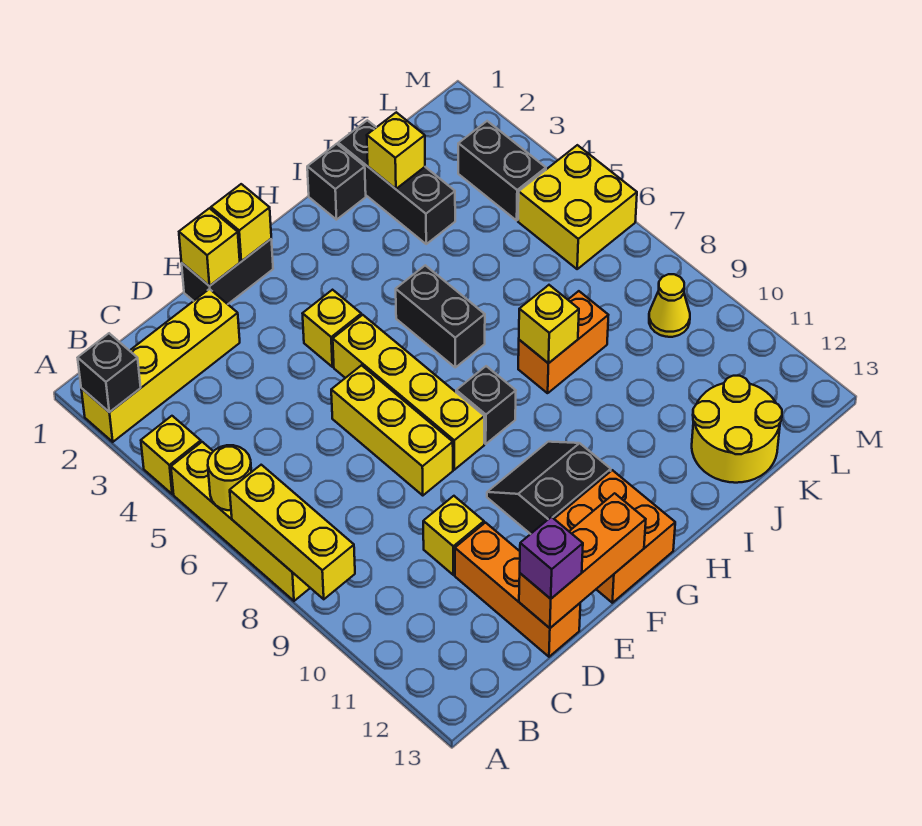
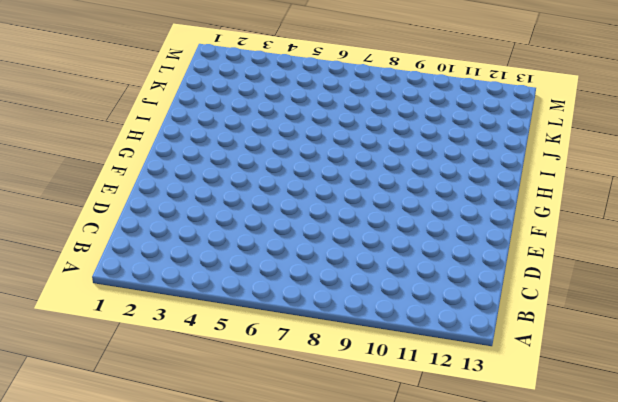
none -> yellow brick A2:D2 level 1
none -> yellow brick A4 level 1
none -> yellow brick A5:A8 level 1

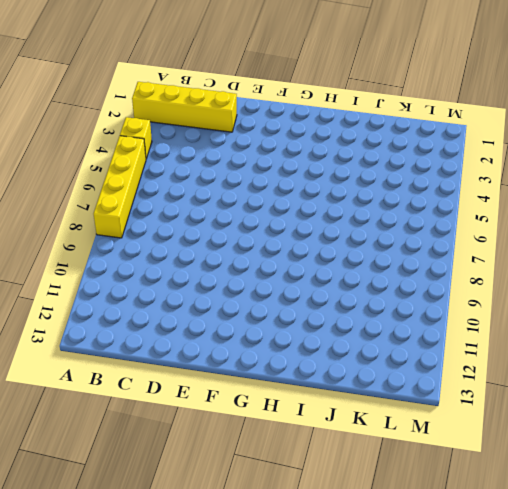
none -> yellow brick D10 level 1
none -> orange brick D11:D13 level 1
none -> black brick E1:F1 level 1

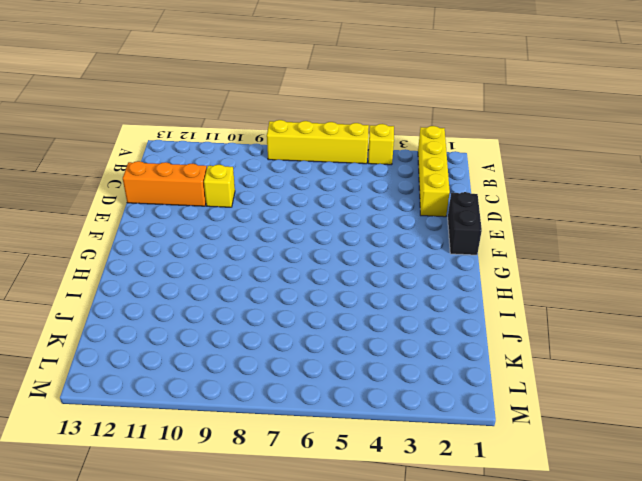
none -> yellow brick E6:E8 level 1
none -> yellow brick F4 level 1
none -> yellow brick F5:F8 level 1

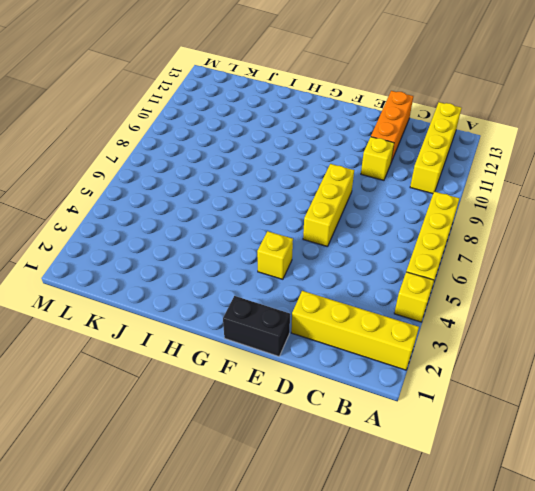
yellow brick B10:B13 level 1 -> yellow brick F5:F8 level 1
none -> black slope F10:G11 level 1 top 11
none -> orange brick F12:G13 level 1
none -> black brick G8 level 1

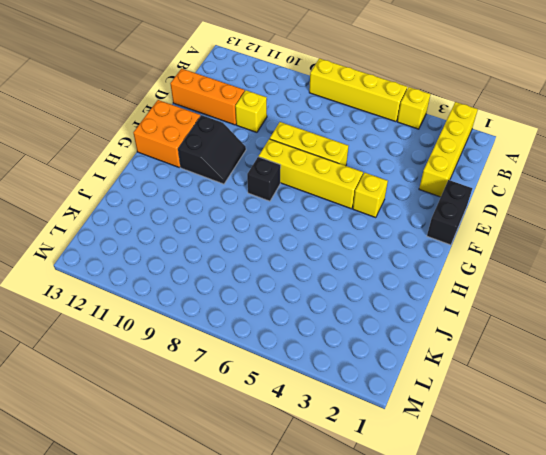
none -> black brick H5:H6 level 1
none -> black brick I1 level 1
none -> orange brick I8:J8 level 1

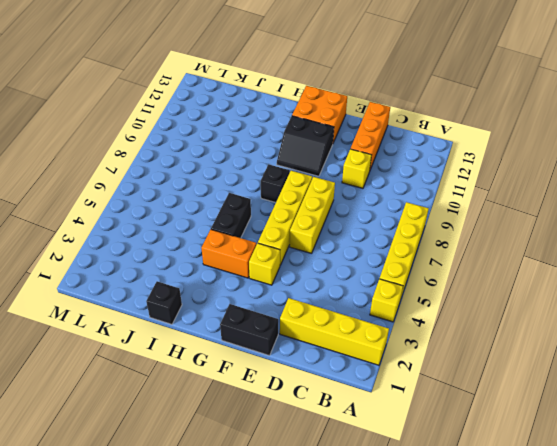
orange brick G4:H4 level 1 -> orange brick I8:J8 level 1
none -> black brick J1:J3 level 1
none -> yellow round brick J12:K13 level 1
none -> black brick L3:L4 level 1

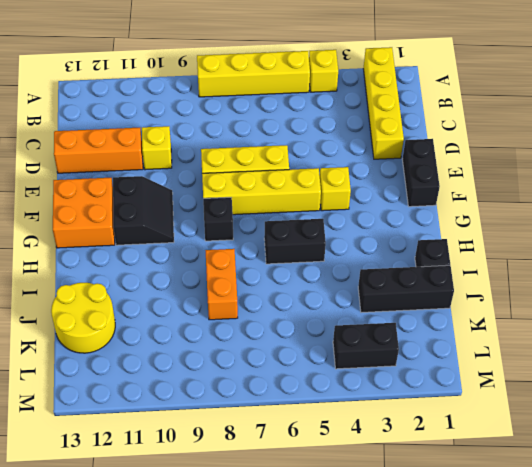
none -> yellow brick L5:M6 level 1
none -> yellow cone L9 level 1
none -> black brick A2 level 2

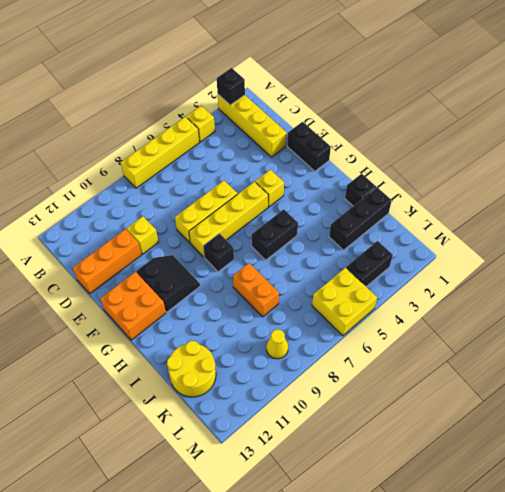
none -> yellow round brick A6 level 2
none -> yellow brick A7:A9 level 2
none -> orange brick D13:F13 level 2

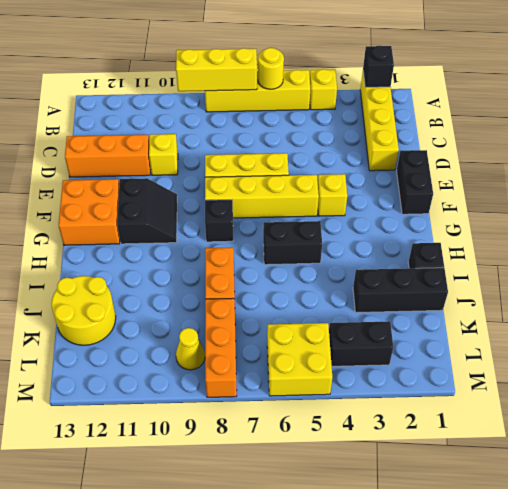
orange brick K8:M8 level 1 -> orange brick D13:F13 level 2
none -> yellow brick E1 level 2
none -> yellow brick F1 level 2
none -> yellow brick I8 level 2

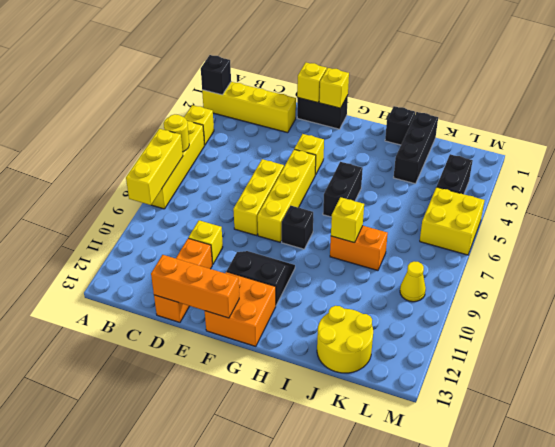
none -> yellow brick J2 level 2
none -> purple brick D13 level 3

